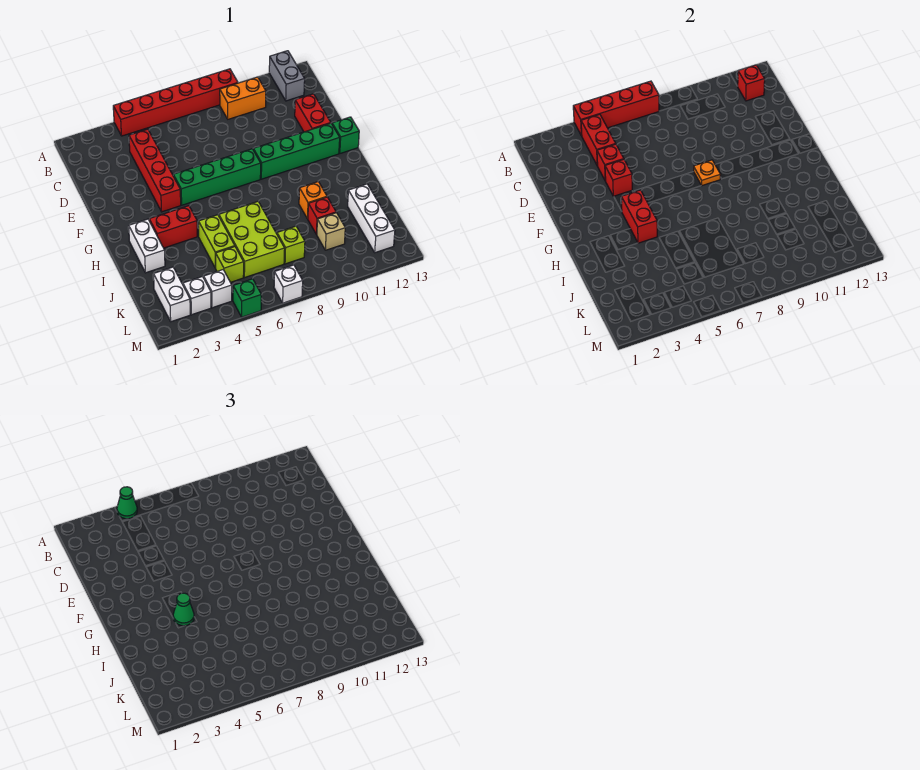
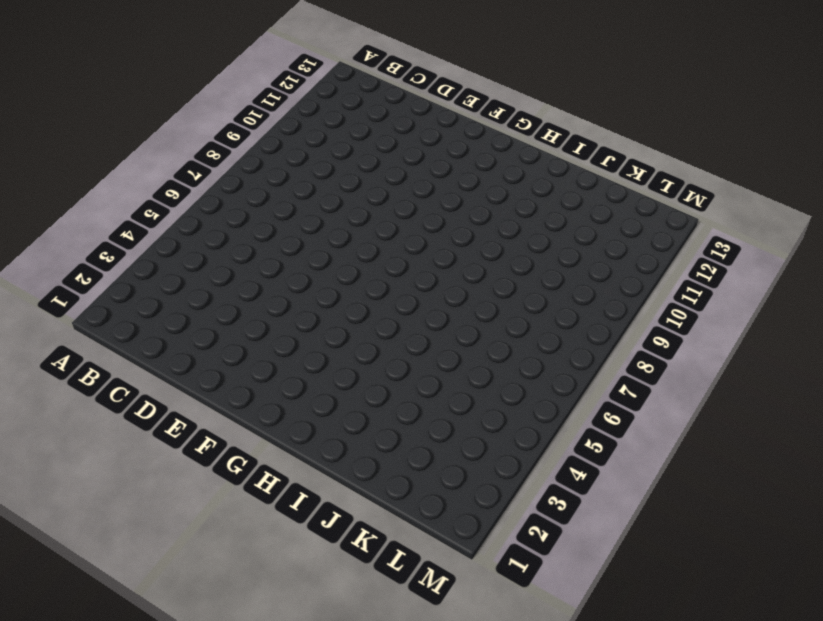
none -> red brick A4:A9 level 1
none -> grey brick A12:B12 level 1
none -> orange brick B9:B10 level 1
none -> red brick C4:F4 level 1

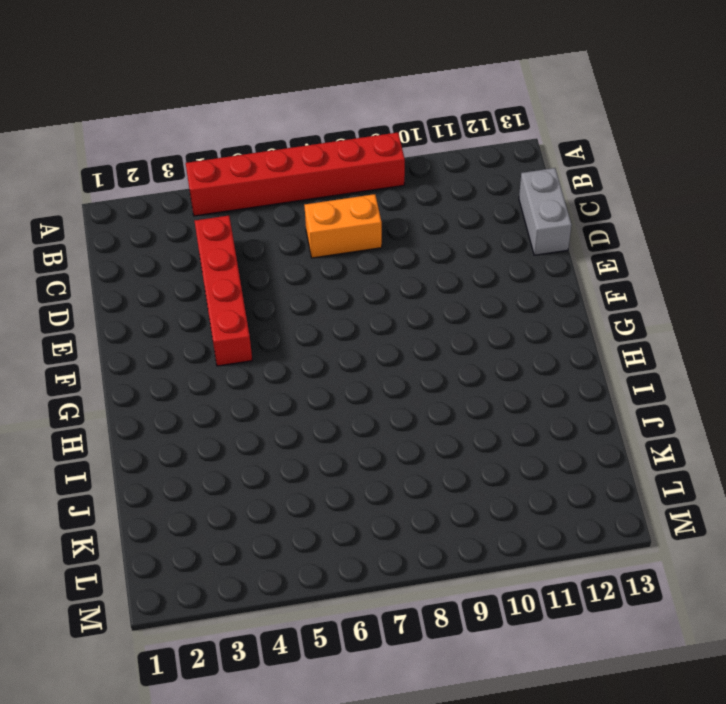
orange brick C7:C8 level 1 -> orange brick B9:B10 level 1
grey brick C13:D13 level 1 -> grey brick A12:B12 level 1
none -> red brick D12:E12 level 1
none -> green brick F5:F8 level 1
none -> green brick F9:F12 level 1
none -> green brick F13 level 1

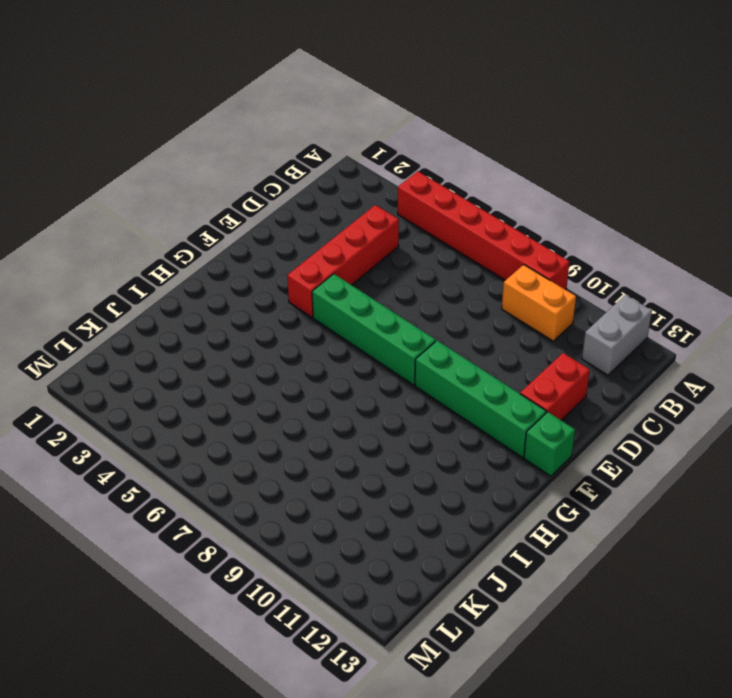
none -> white brick H2:I2 level 1
none -> red brick H3:H4 level 1
none -> lime brick I5:J5 level 1
none -> lime brick I6:K7 level 1

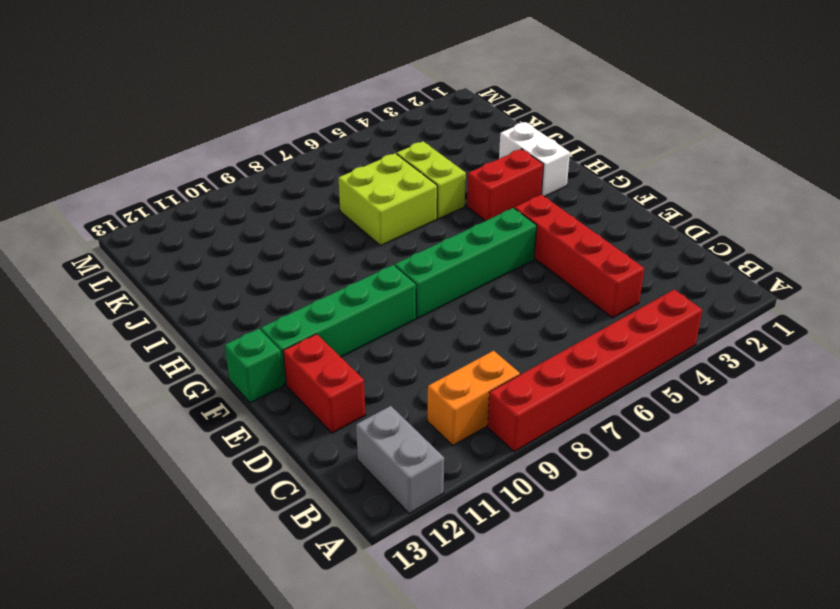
lime brick I6:J7 level 1 -> lime brick I6:K7 level 1
none -> orange brick I10 level 1
none -> red brick J10 level 1
none -> white brick J12:L12 level 1
none -> white brick K2:L2 level 1

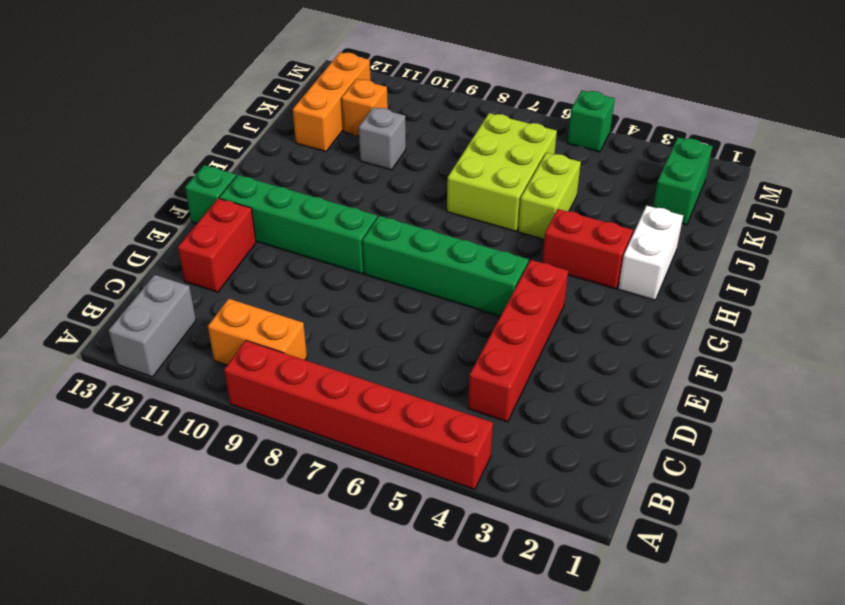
grey brick J10 level 1 -> red brick J10 level 1
orange brick J12:L12 level 1 -> white brick J12:L12 level 1
green brick K2:L2 level 1 -> white brick K2:L2 level 1
orange brick K11 level 1 -> orange brick I10 level 1
none -> lime brick K5 level 1
none -> lime brick K8 level 1
none -> tan brick K10 level 1
none -> white brick L3 level 1

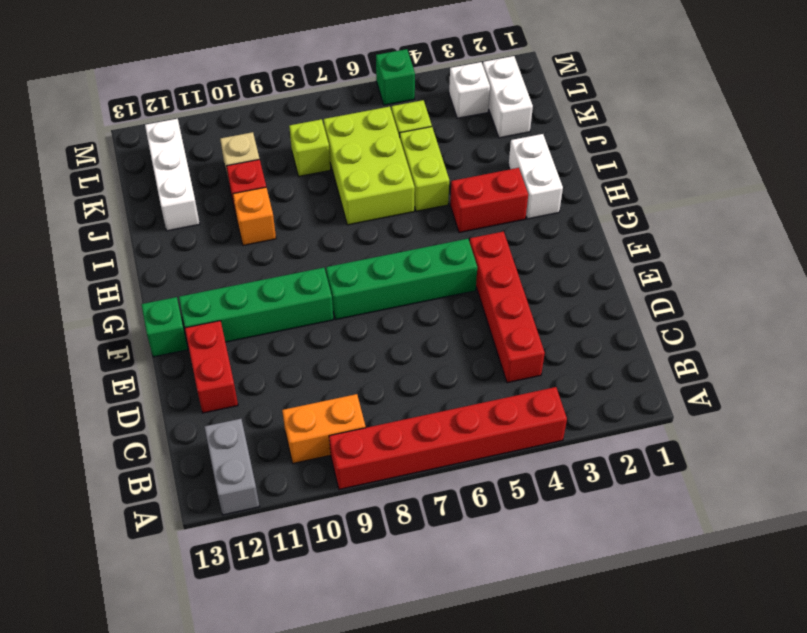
none -> white brick L4 level 1
none -> white brick M7 level 1
none -> red brick A4:A7 level 2
none -> red brick B4:C4 level 2

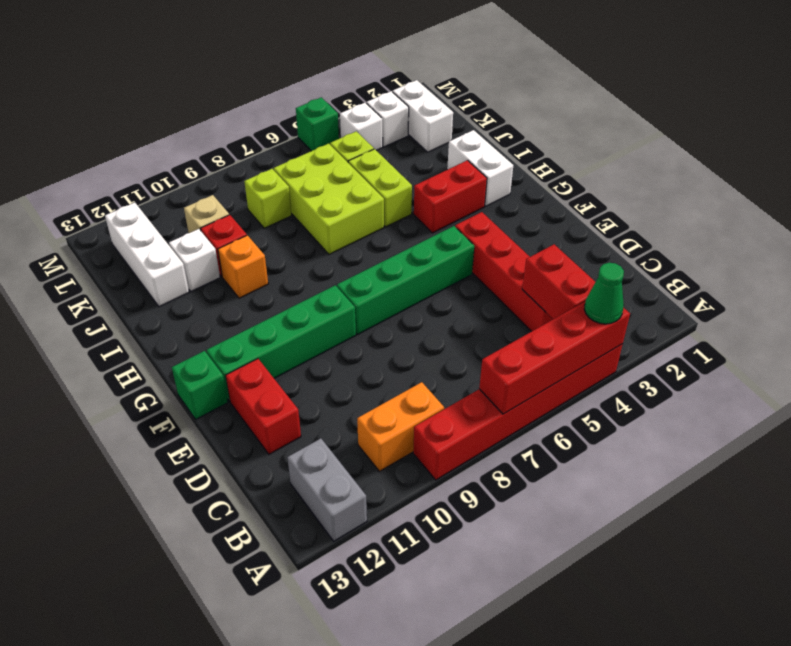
white brick J11 level 1 -> white brick M7 level 1
none -> red brick B12 level 2
none -> red brick D4 level 2
none -> red brick E4 level 2
none -> orange plate F8 level 2

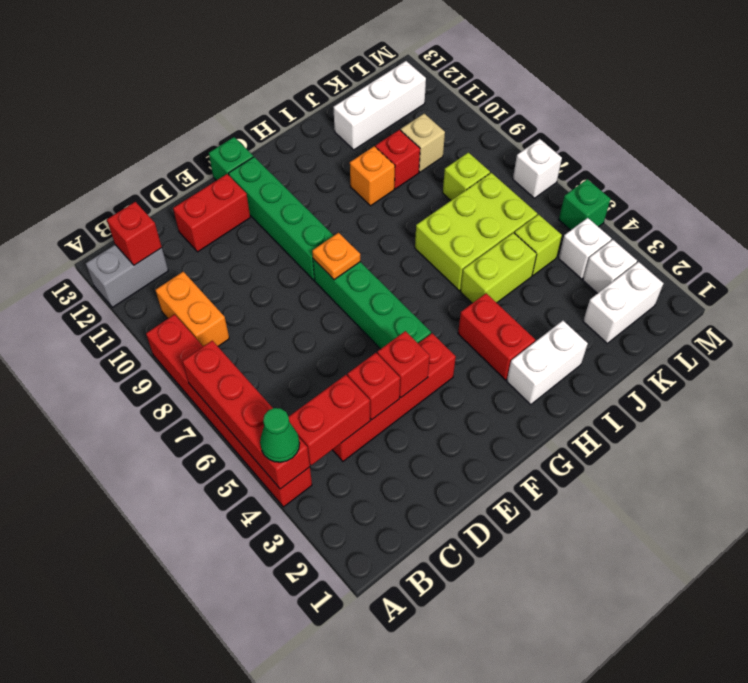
none -> red brick G4:H4 level 2
none -> green cone H4 level 3

